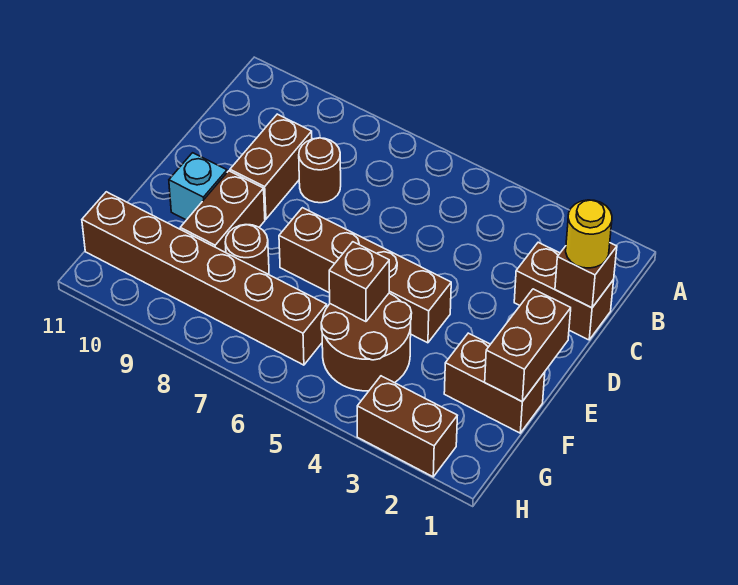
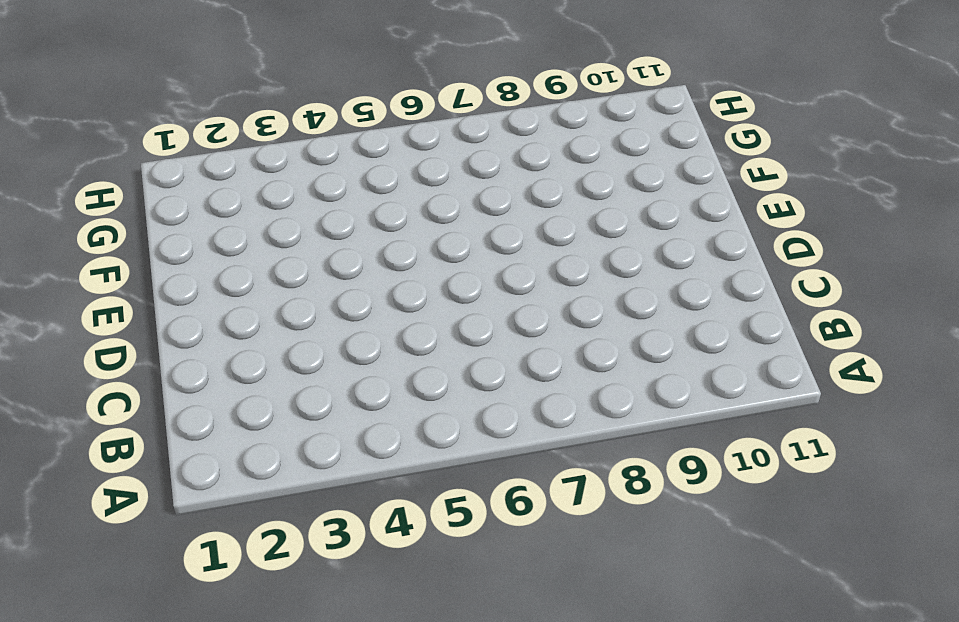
none -> brown brick C1:C2 level 1
none -> brown round brick C8 level 1
none -> brown brick C9:D9 level 1

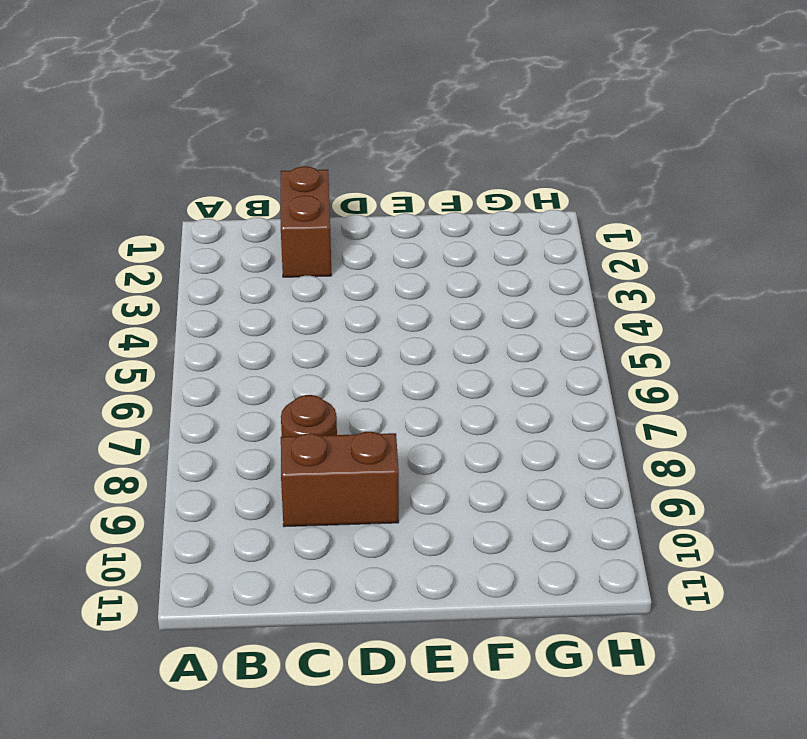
none -> brown brick E4:E7 level 1
none -> brown brick E9:F9 level 1
none -> cyan brick E10 level 1

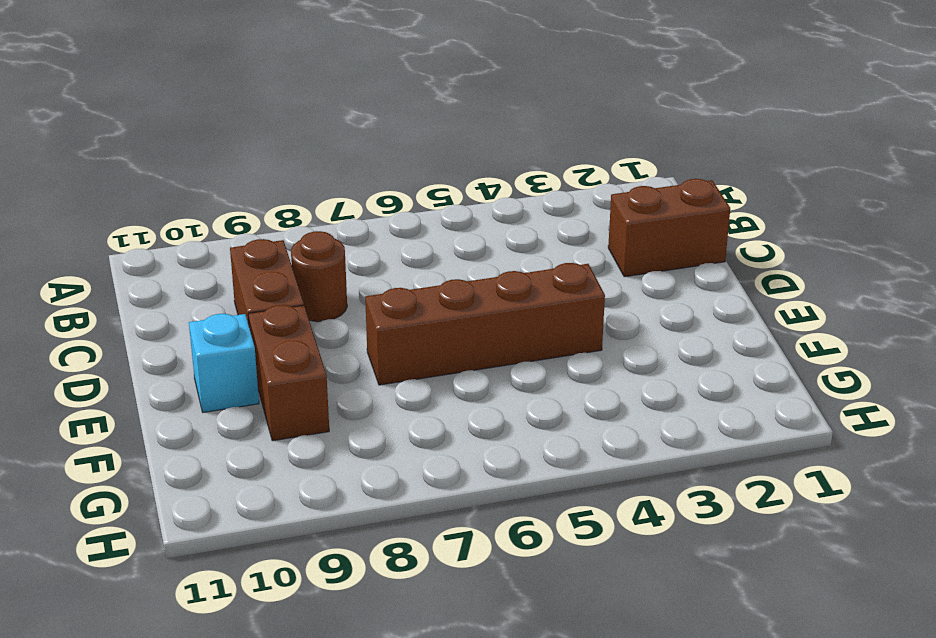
none -> brown brick F1:F2 level 1
none -> brown round brick F4:G5 level 1
none -> brown round brick F8 level 1

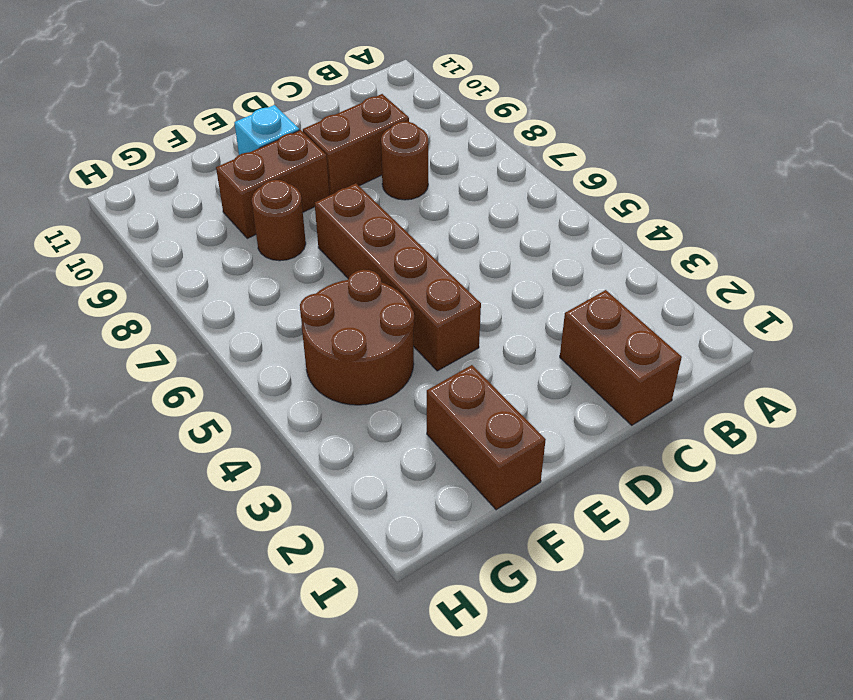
none -> brown brick G6:G11 level 1
none -> brown brick H2:H3 level 1
none -> brown brick C1 level 2

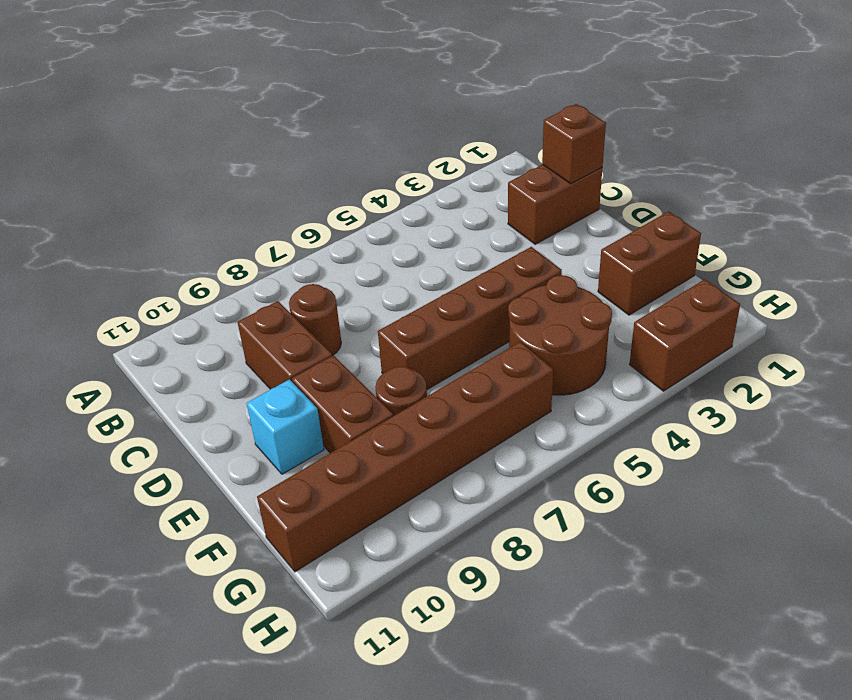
none -> brown brick E1:F1 level 2
none -> brown brick F5 level 2
none -> yellow round brick C1 level 3

